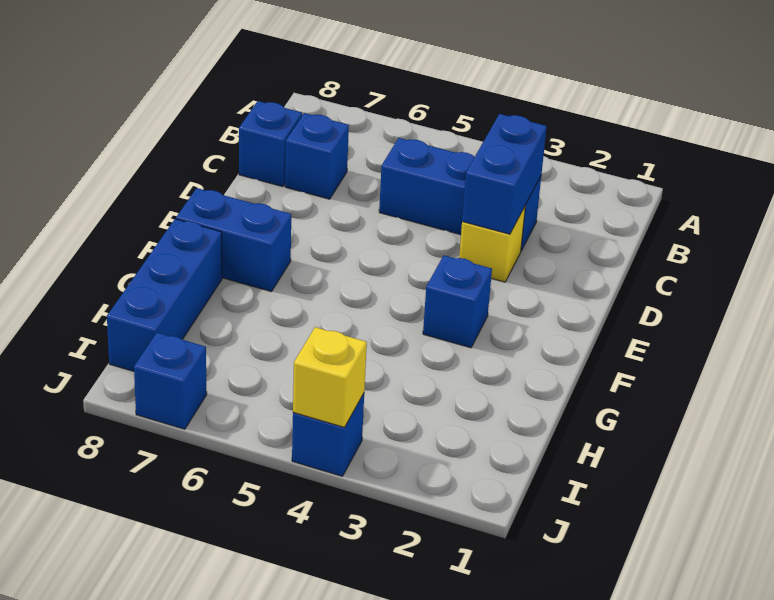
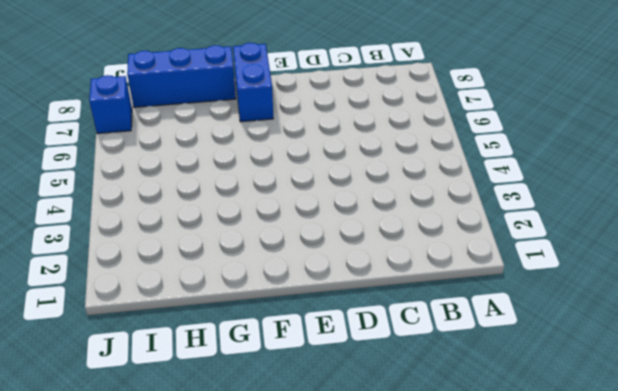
none -> blue brick C3:C5 level 1
none -> blue brick C7 level 1

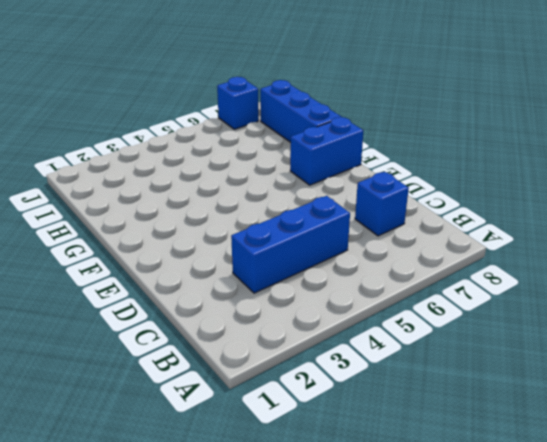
none -> blue brick C8 level 1
none -> yellow brick D3 level 1

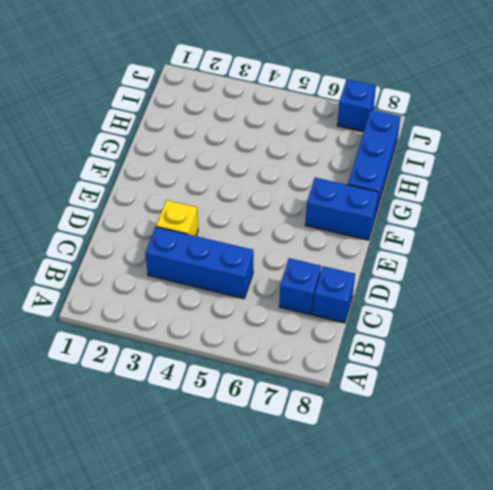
none -> blue brick F3 level 1
none -> blue brick J4 level 1

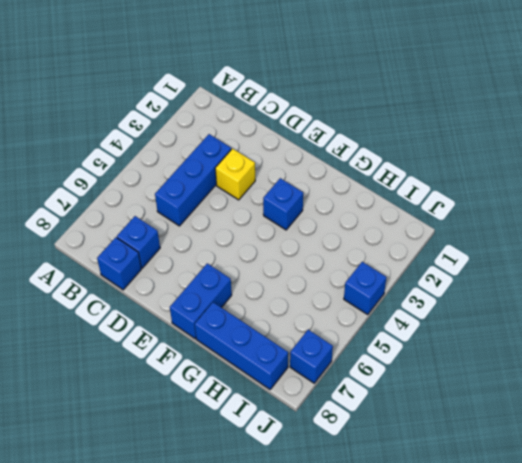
none -> blue brick C3:D3 level 2
none -> yellow brick J4 level 2

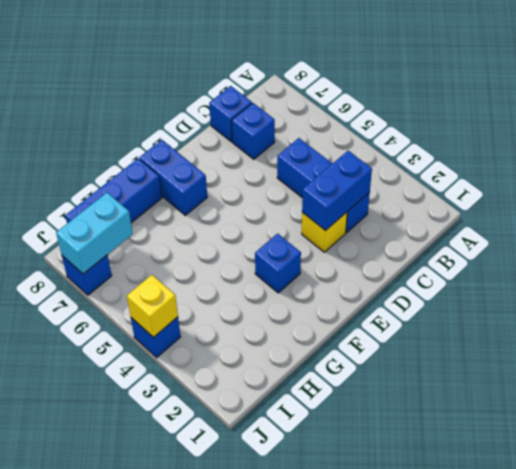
cyan brick I7:J7 level 2 -> none

